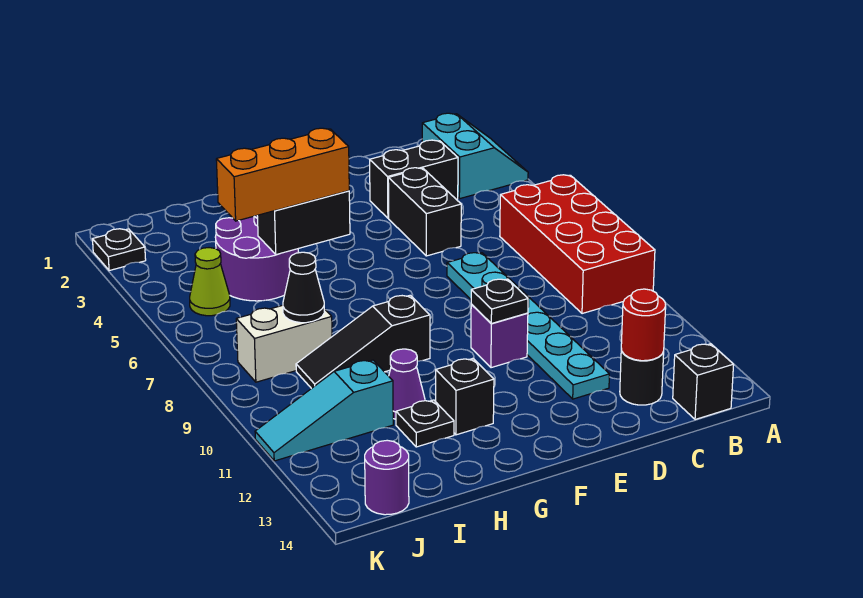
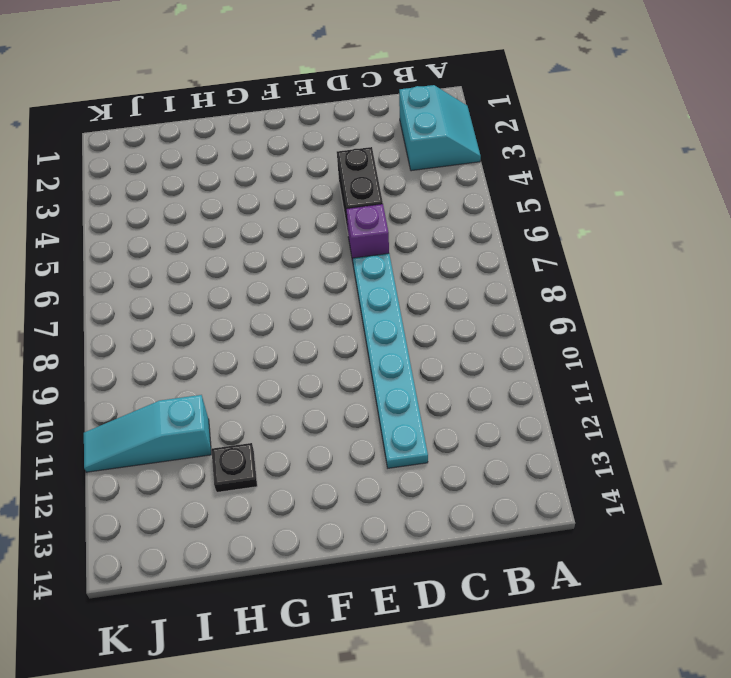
purple brick D6 level 1 -> purple brick E10 level 1
none -> red brick A6:B9 level 1
none -> black brick B14 level 1
none -> black brick C3:D3 level 1

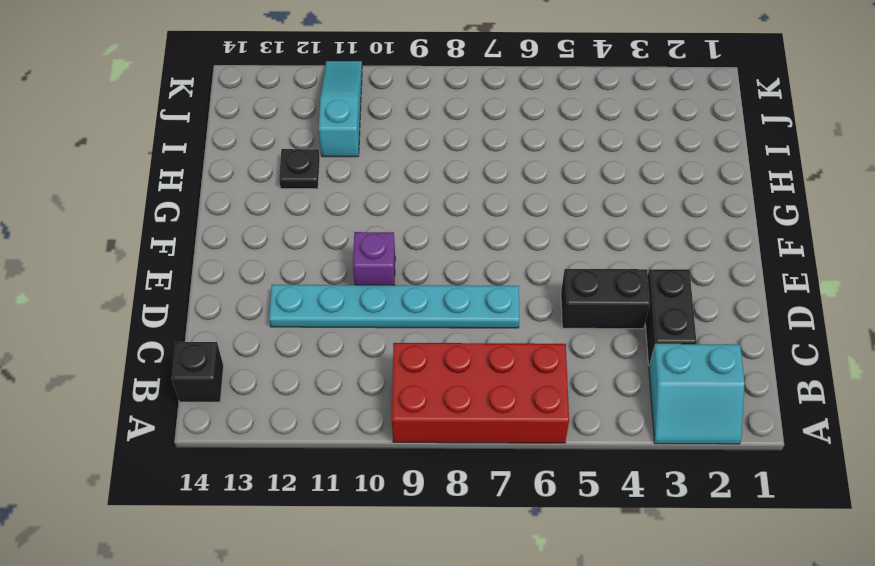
none -> black round brick C13 level 1
none -> black slope G9:I9 level 1 top G
none -> black brick G12 level 1

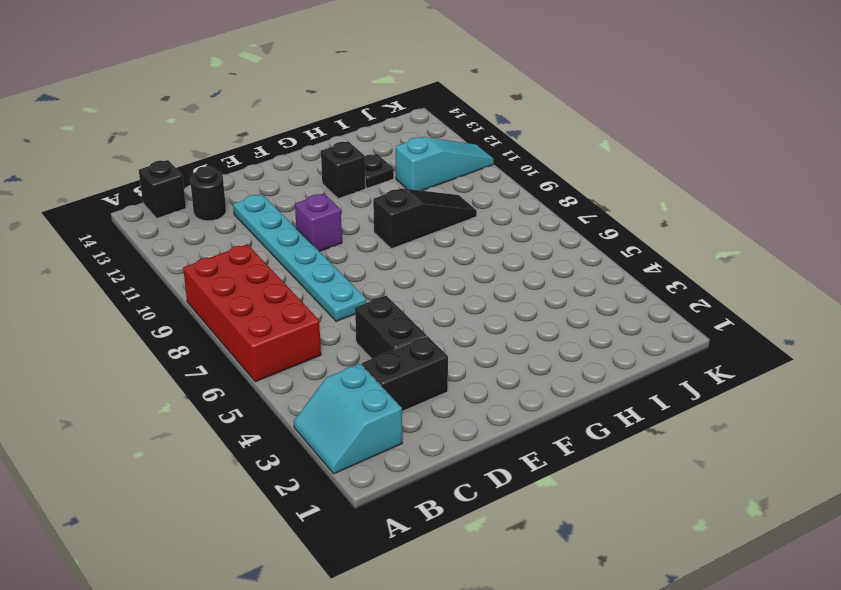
none -> purple round brick H4:I5 level 1
none -> purple cone H11 level 1
none -> white brick I8:J8 level 1

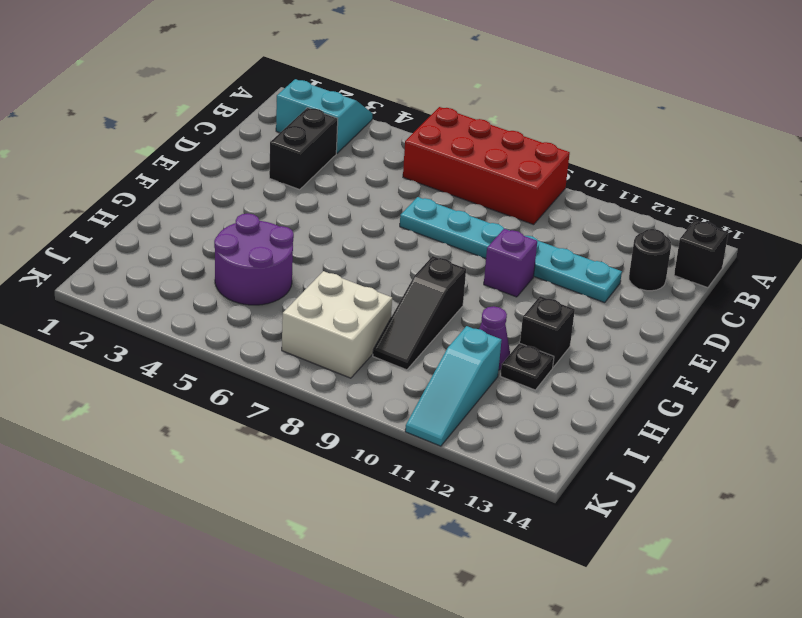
white brick I7:J8 level 1 -> white brick I8:J8 level 1
none -> black brick D4:D5 level 1
none -> lime cone J5 level 1
none -> purple round brick J14 level 1

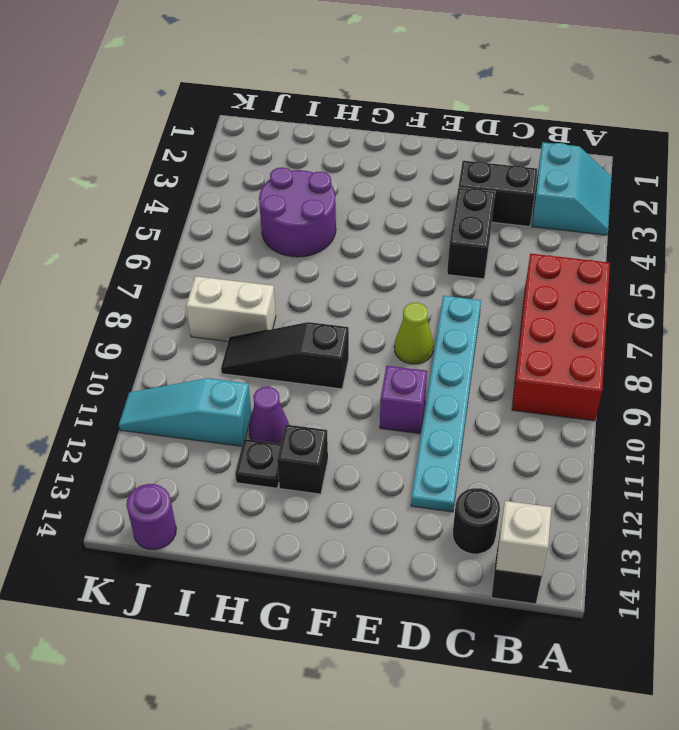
white brick B14 level 2 -> none
lime cone E8 level 1 -> lime cone J5 level 1
none -> black plate K2 level 1
none -> red round brick C13 level 2
none -> black plate E10 level 2

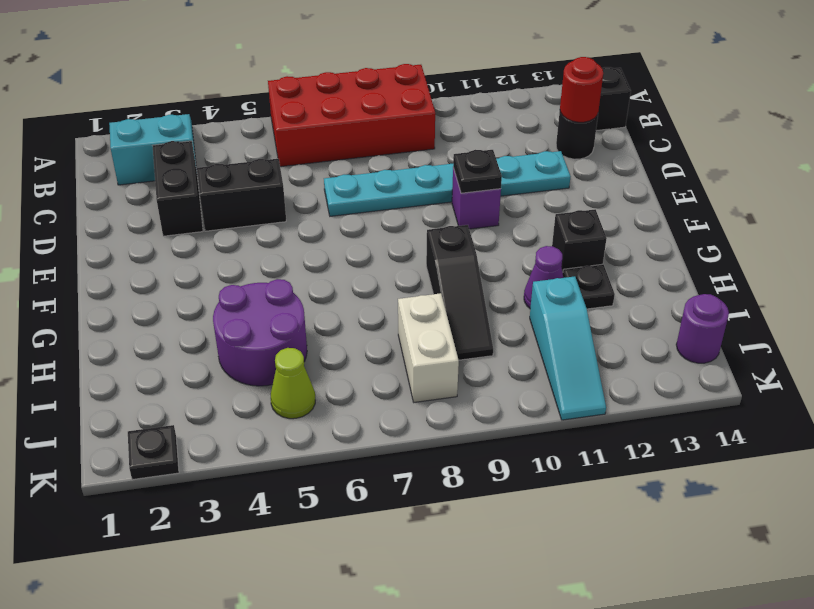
none -> black brick G5:H5 level 2
none -> black cone I8 level 2
none -> orange brick G5:I5 level 3

